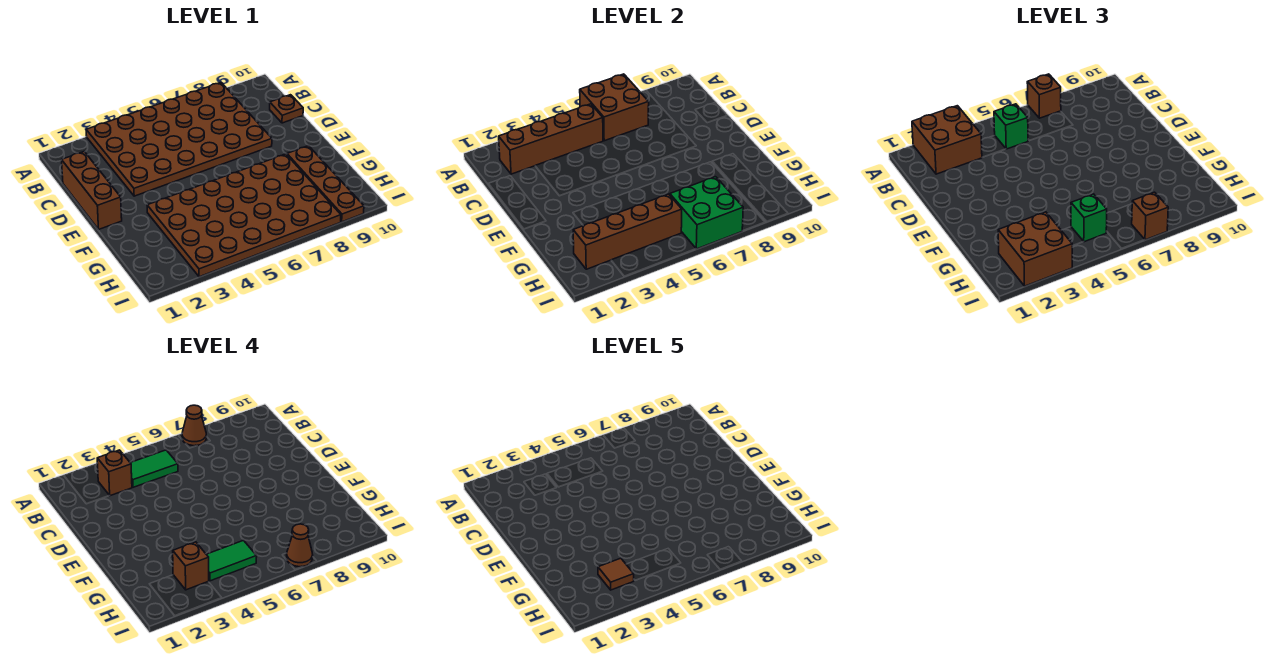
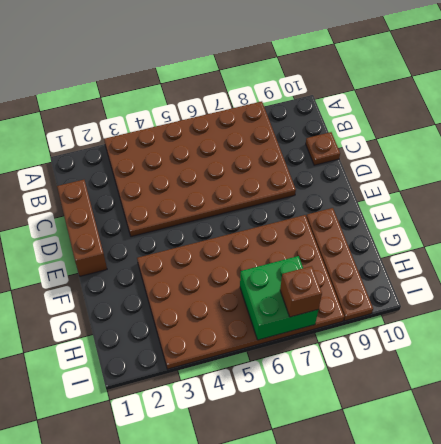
none -> brown brick A6:B7 level 2
none -> brown brick B2:B5 level 2
none -> brown brick H2:H5 level 2

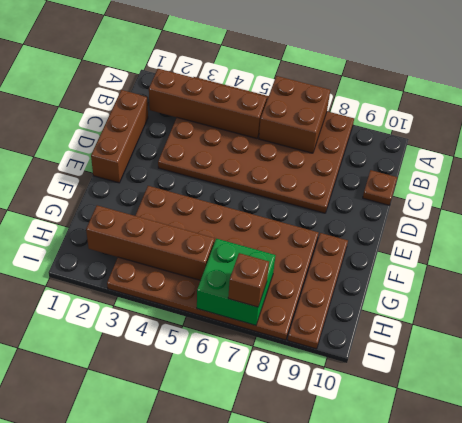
none -> brown brick A2:B3 level 3
none -> brown brick A7 level 3
none -> green brick B5 level 3

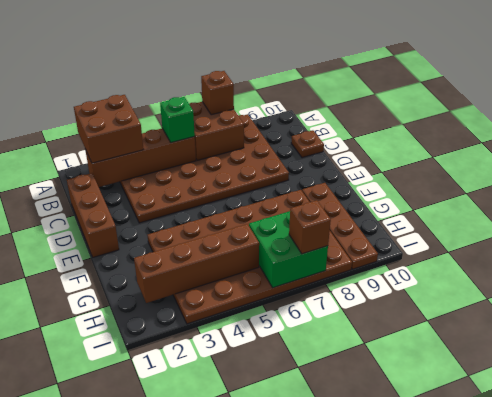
none -> brown brick H2:I3 level 3
none -> green brick H5 level 3
none -> brown cone A7 level 4

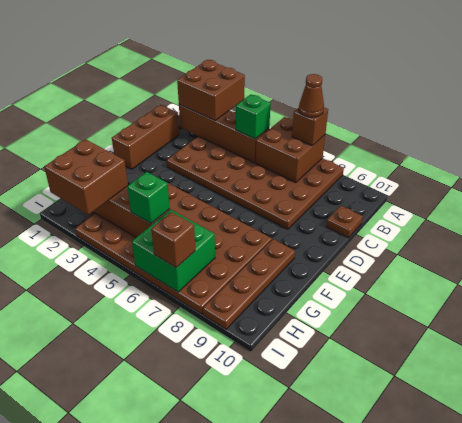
none -> brown brick B3 level 4
none -> green tile B4:B5 level 4
none -> brown brick H3 level 4

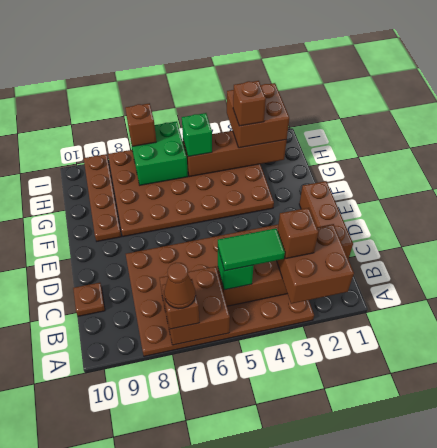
none -> green tile H4:H5 level 4
none -> brown cone I7 level 4
none -> brown tile H3 level 5

